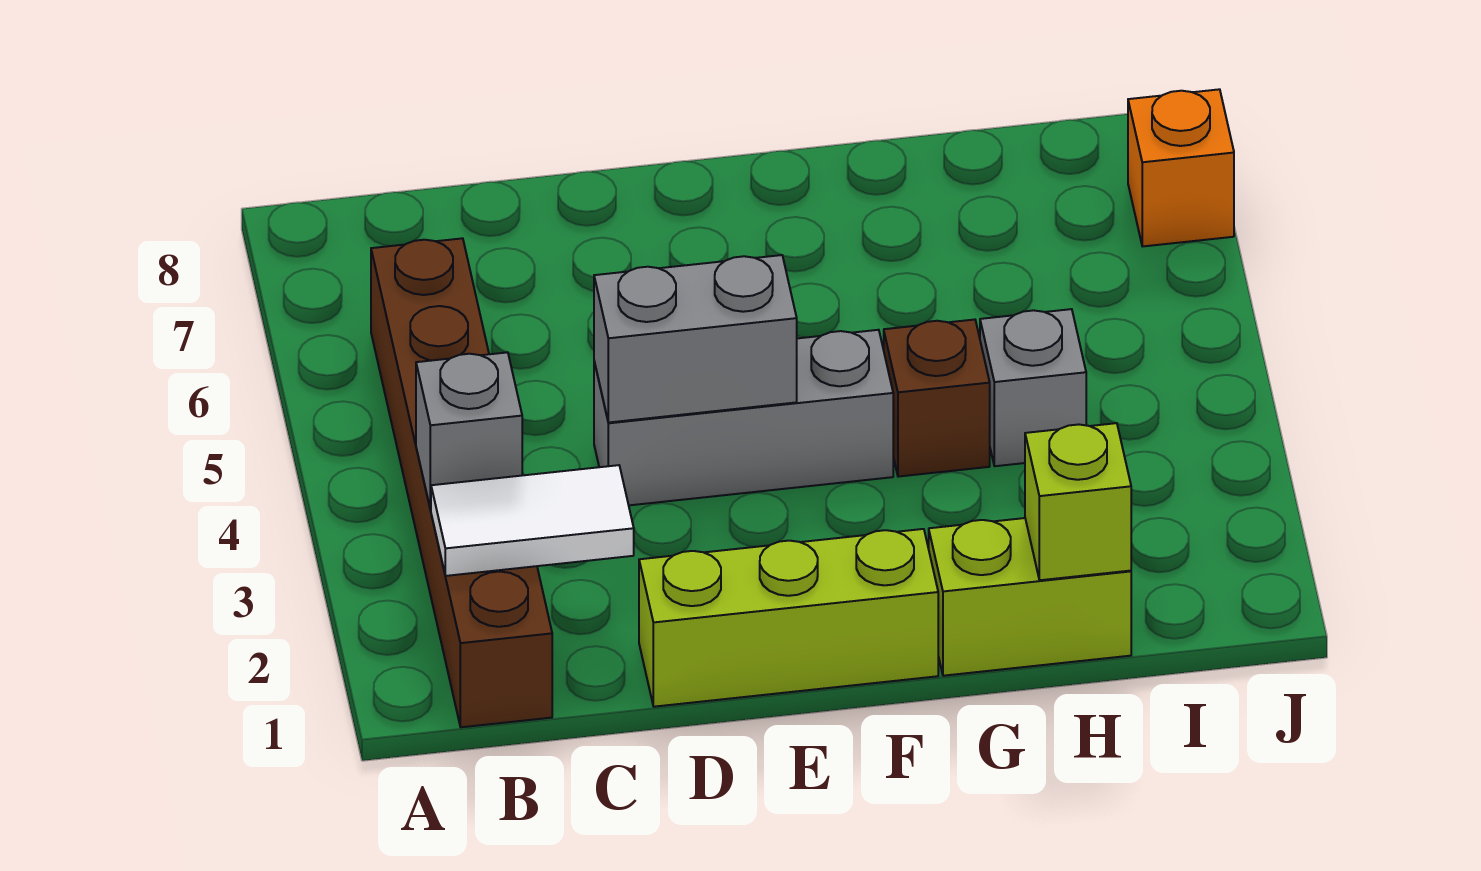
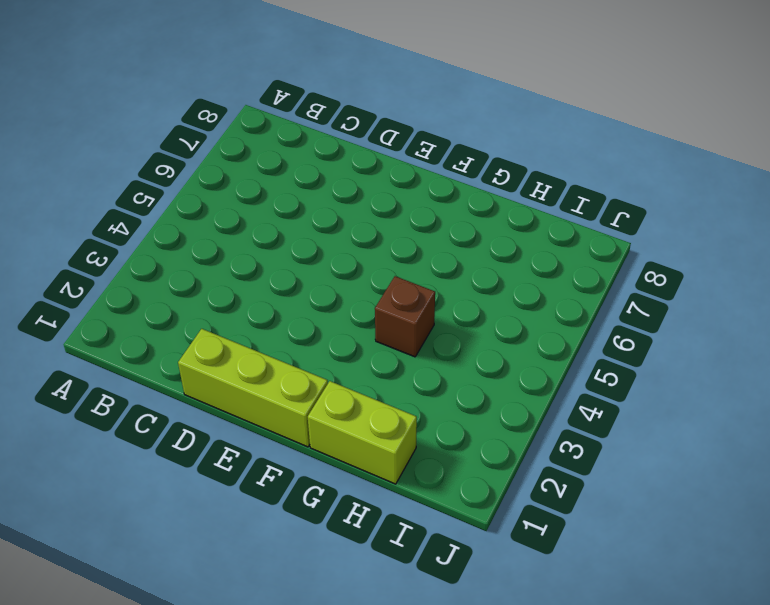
none -> brown brick B1:B6 level 1
none -> grey brick D4:F4 level 1

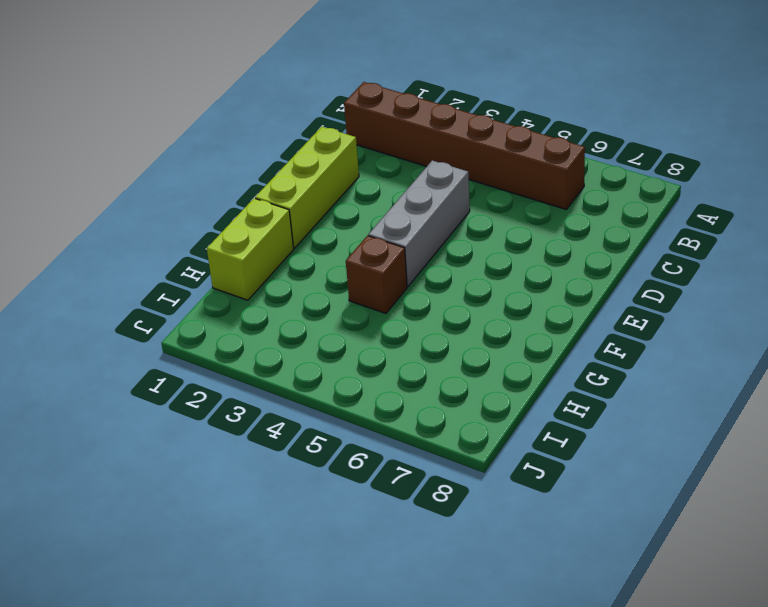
none -> grey brick H4 level 1
none -> orange brick J7 level 1

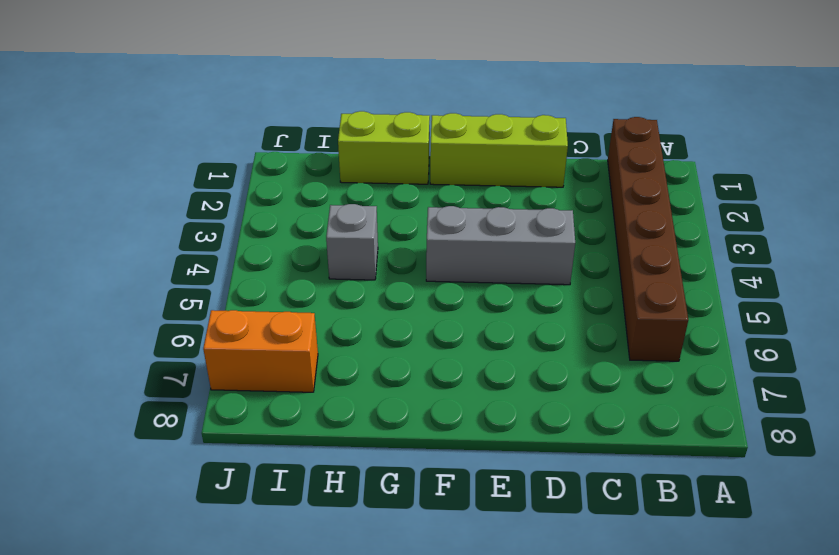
orange brick I7:J7 level 1 -> orange brick J7 level 1
none -> brown brick G4 level 1
none -> white tile B2:C2 level 2

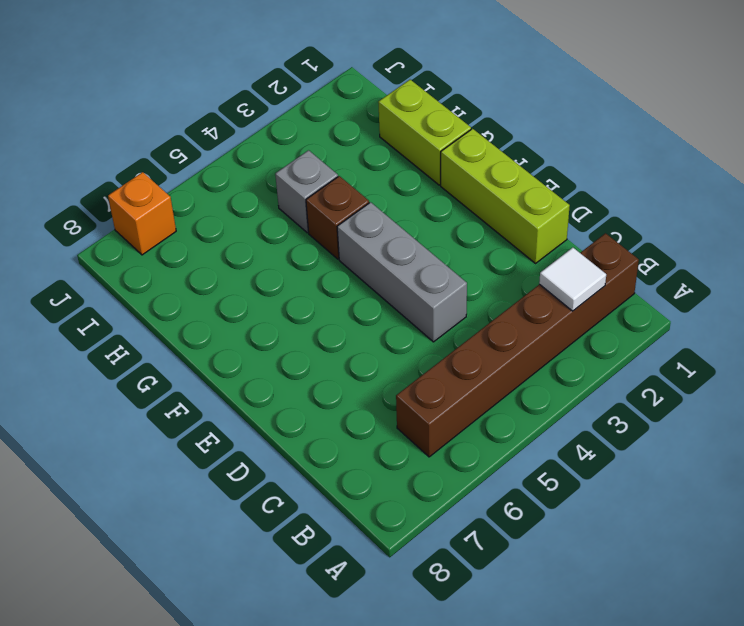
white tile B2 level 2 -> white tile B2:C2 level 2
none -> grey brick B3 level 2
none -> grey brick D4:E4 level 2

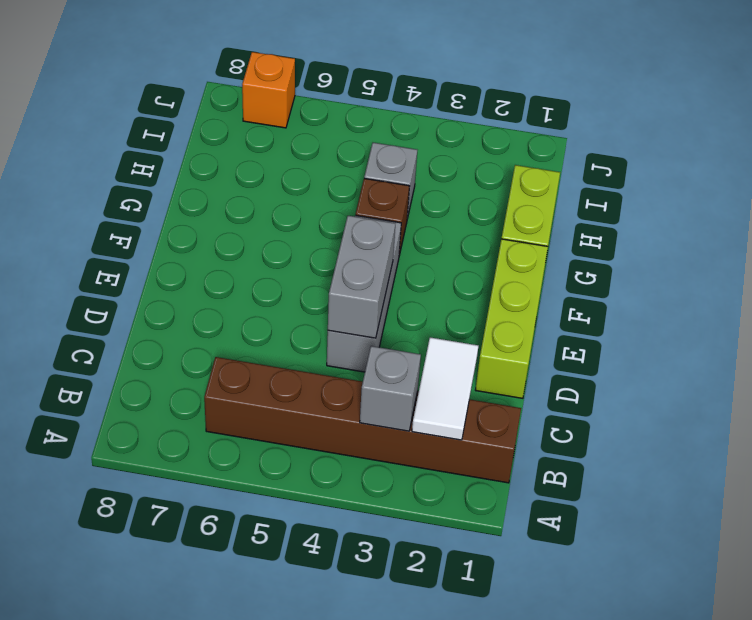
none -> lime brick H1 level 2

